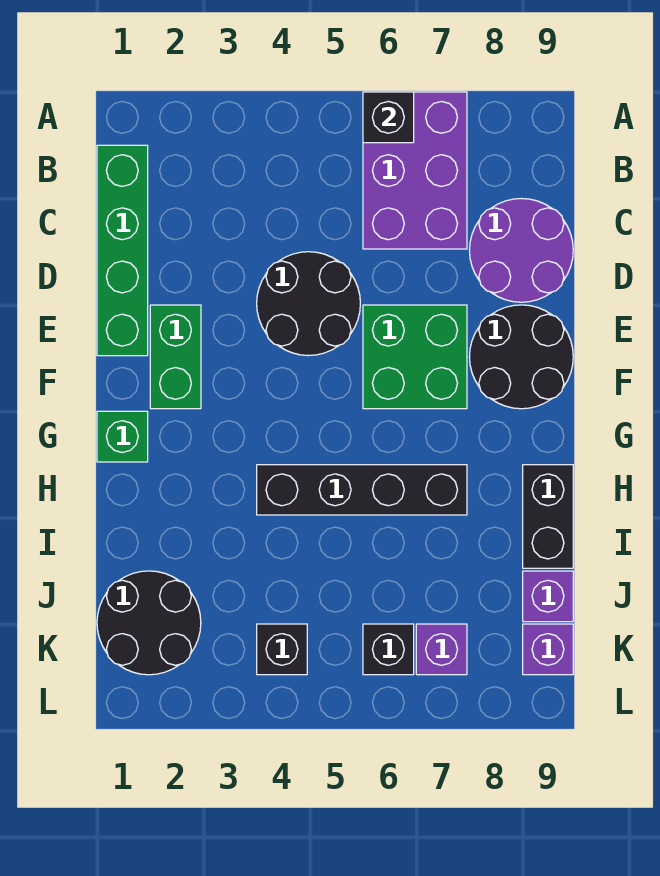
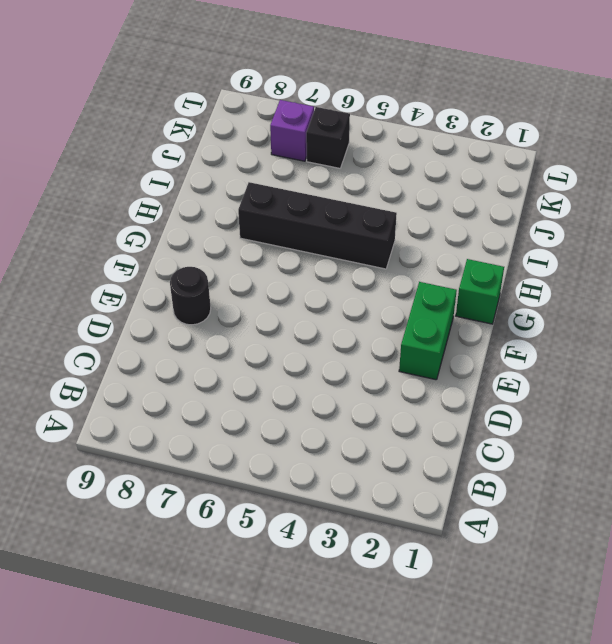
black round brick E8 level 1 -> black round brick E8:F9 level 1
none -> purple brick A6:C7 level 1
none -> green brick B1:E1 level 1
none -> purple round brick C8:D9 level 1

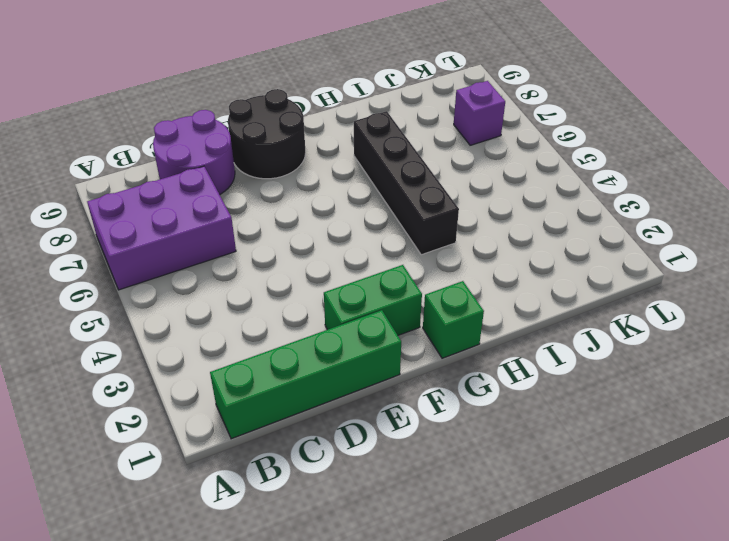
none -> black round brick D4:E5 level 1
none -> green brick E6:F7 level 1
none -> black brick H9:I9 level 1

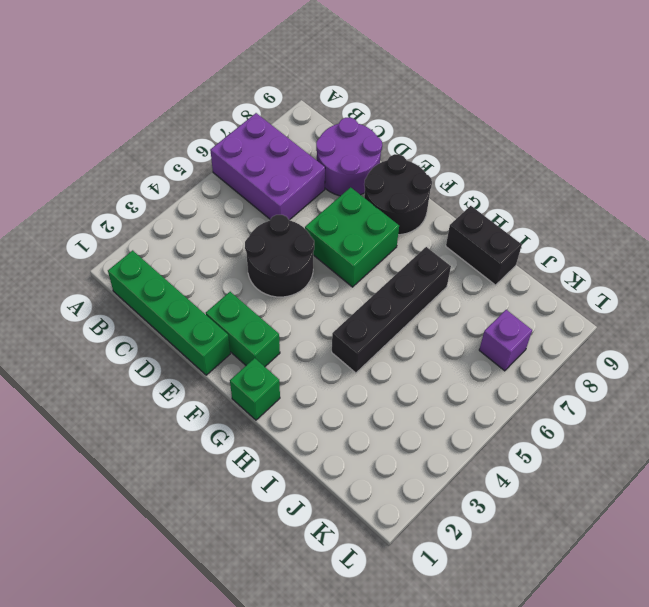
none -> black round brick J1:K2 level 1
none -> purple brick J9 level 1
none -> black brick K4 level 1

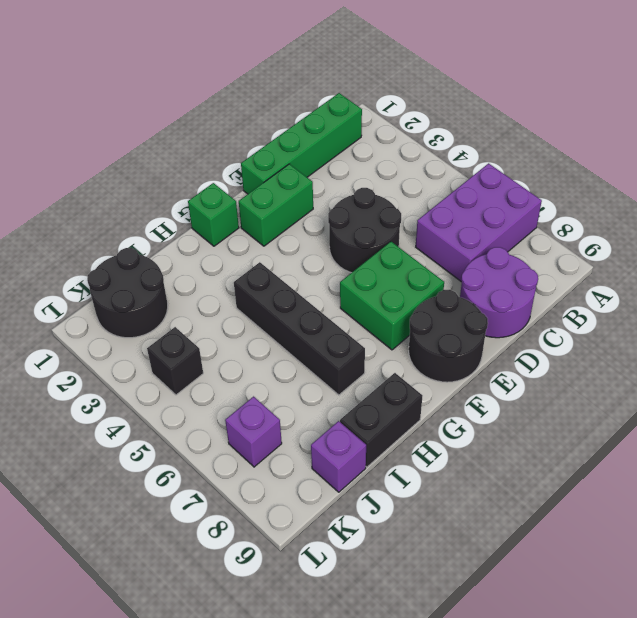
none -> black brick K6 level 1
none -> purple brick K9 level 1
none -> black brick A6 level 2

